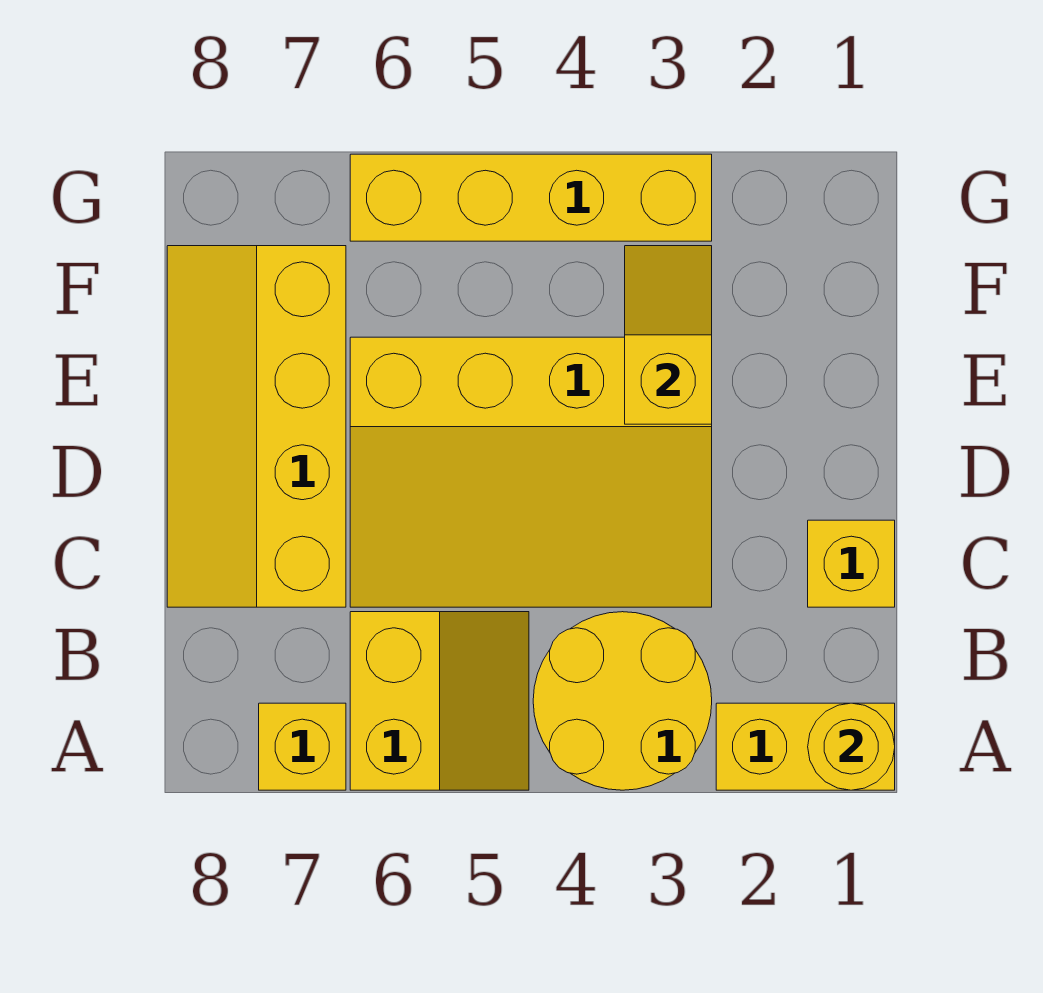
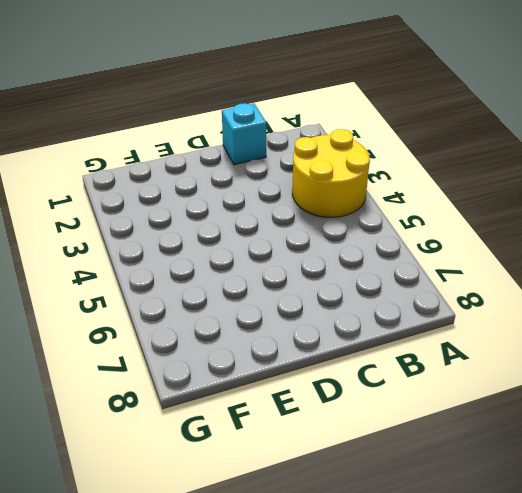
cyan brick C1 level 1 -> yellow brick C1 level 1
none -> yellow brick A1:A2 level 1
none -> yellow slope A5:B6 level 1 top 6

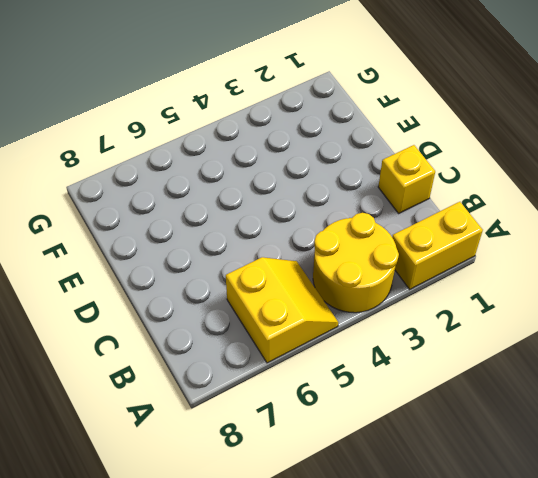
none -> yellow brick A7 level 1
none -> yellow slope C3:E6 level 1 top E

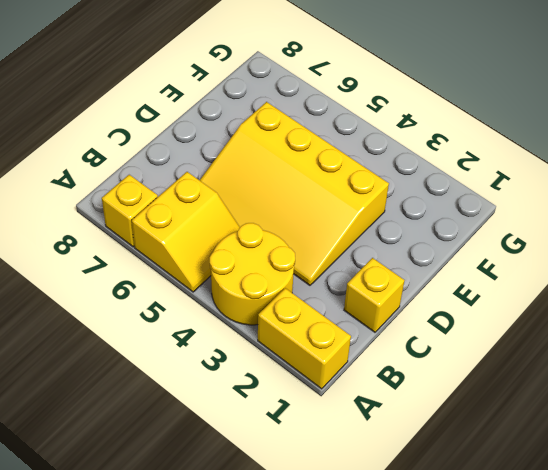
none -> yellow slope C7:F8 level 1 top 7
none -> yellow brick G3:G6 level 1

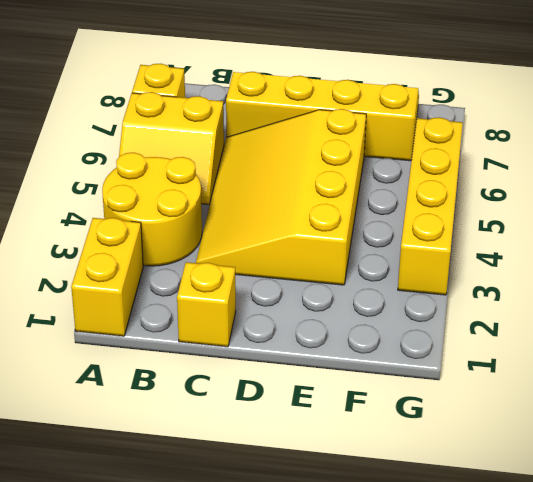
none -> yellow round brick A1 level 2
none -> yellow slope E3:F3 level 2 top E

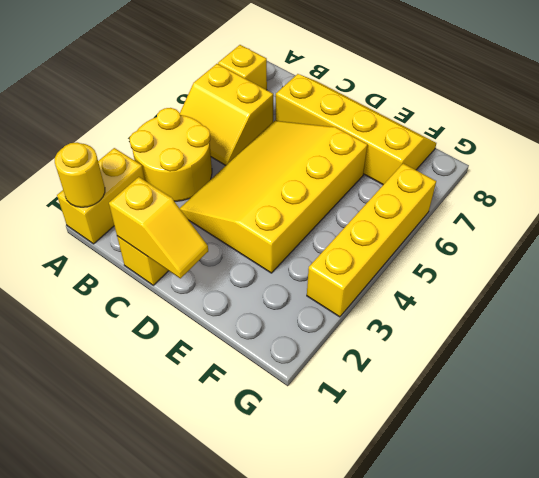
yellow slope C1:D1 level 2 top C -> yellow slope E3:F3 level 2 top E

